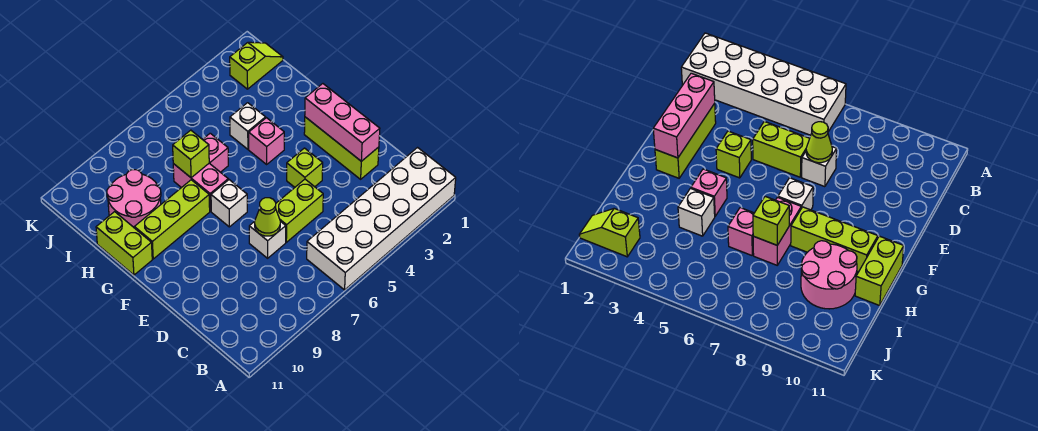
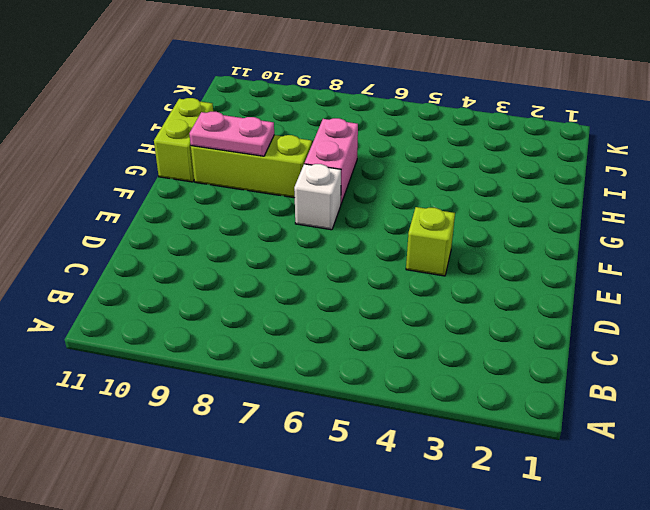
pink plate G9:G10 level 2 -> none
none -> white brick A1:B6 level 1
none -> lime brick D2:F2 level 1
none -> lime brick D5:D6 level 1

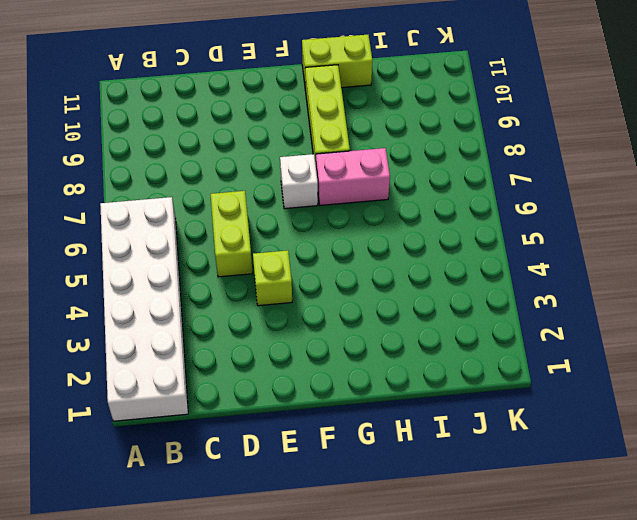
none -> lime brick D2:F2 level 1
none -> white brick D7 level 1
none -> pink brick G4 level 1

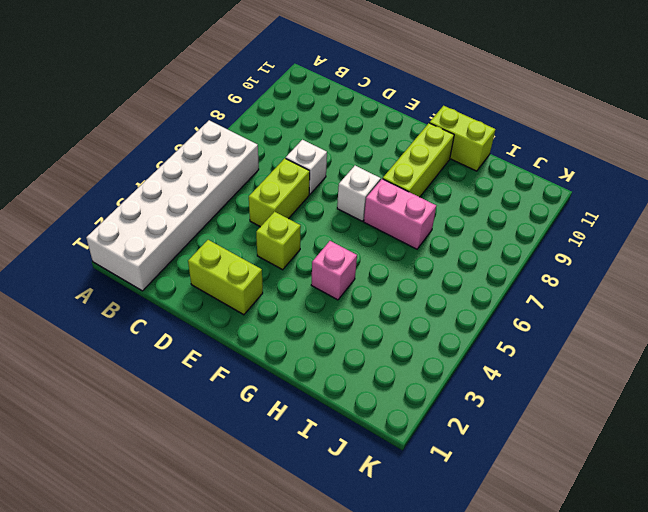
lime brick D2:E2 level 1 -> lime brick D2:F2 level 1
none -> white brick H4 level 1
none -> pink brick H6 level 1
none -> pink round brick H9:I10 level 1

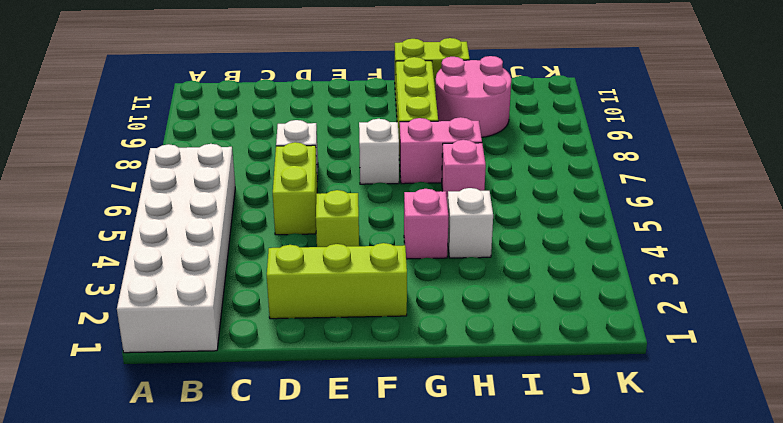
none -> lime slope J1:J2 level 1 top 2
none -> pink brick D2:F2 level 2
none -> lime cone D7 level 2

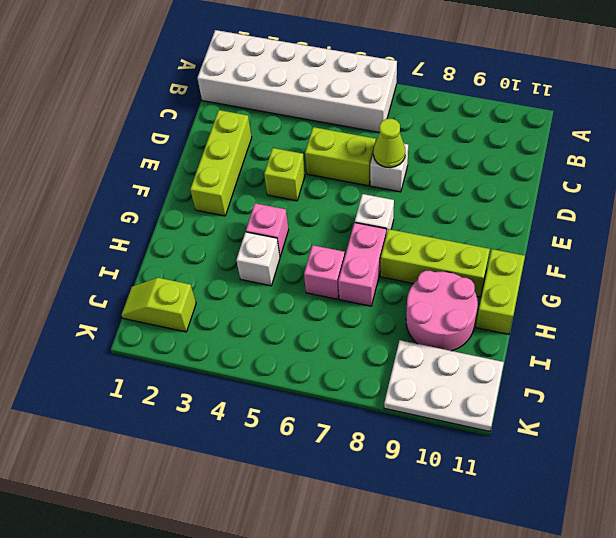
white plate J9:K11 level 1 -> none
none -> pink brick D2:F2 level 2
none -> lime brick H7 level 2

